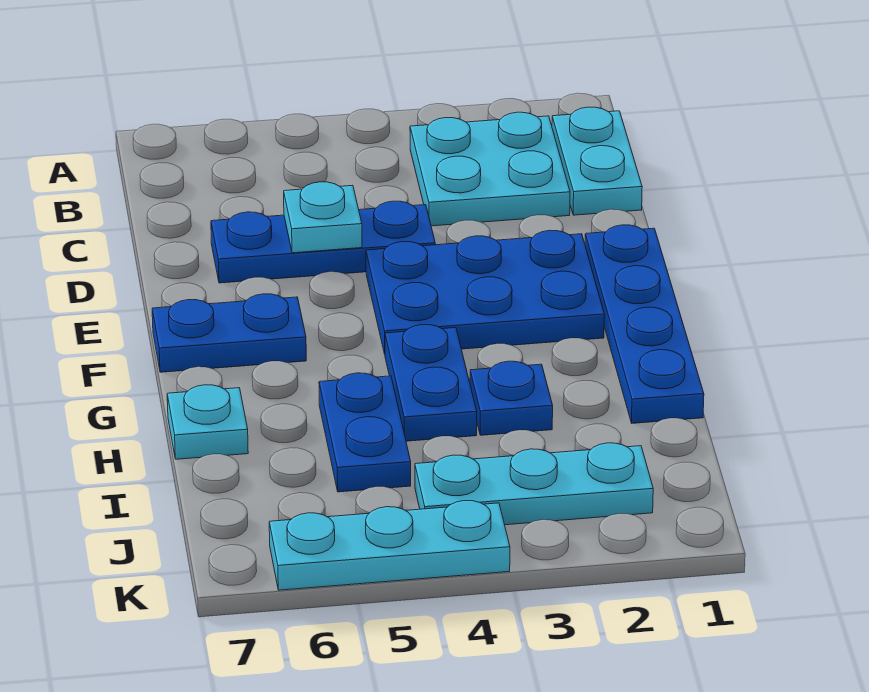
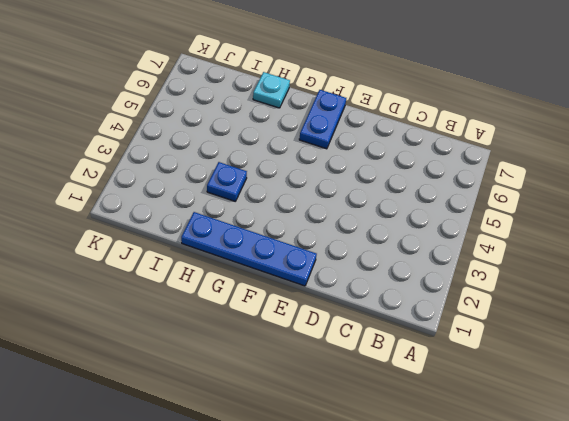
none -> cyan plate B1:C1 level 1
none -> cyan plate B2:C3 level 1
none -> blue plate D4:D6 level 1

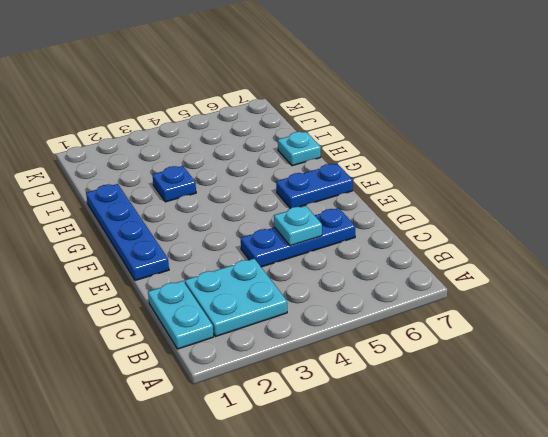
none -> blue plate E2:F4 level 1
none -> blue plate G4:H4 level 1
none -> blue plate H5:I5 level 1

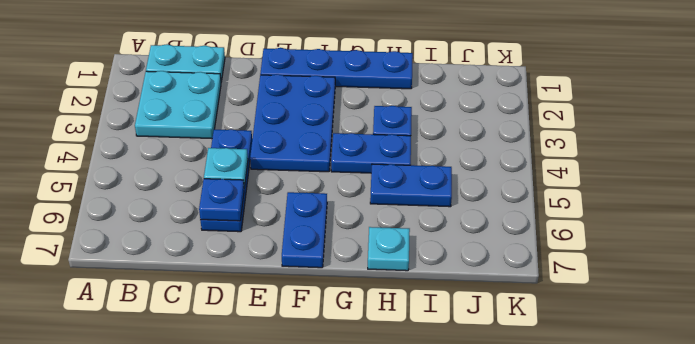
blue plate D6 level 2 -> none
none -> cyan plate J2:J4 level 1
none -> cyan plate K4:K6 level 1

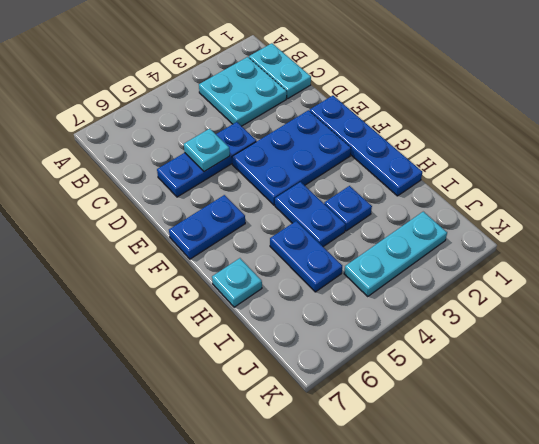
none -> cyan plate K4:K6 level 1

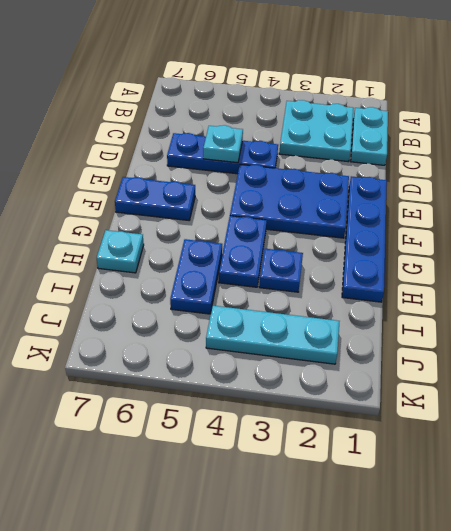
none -> cyan plate K4:K6 level 1

